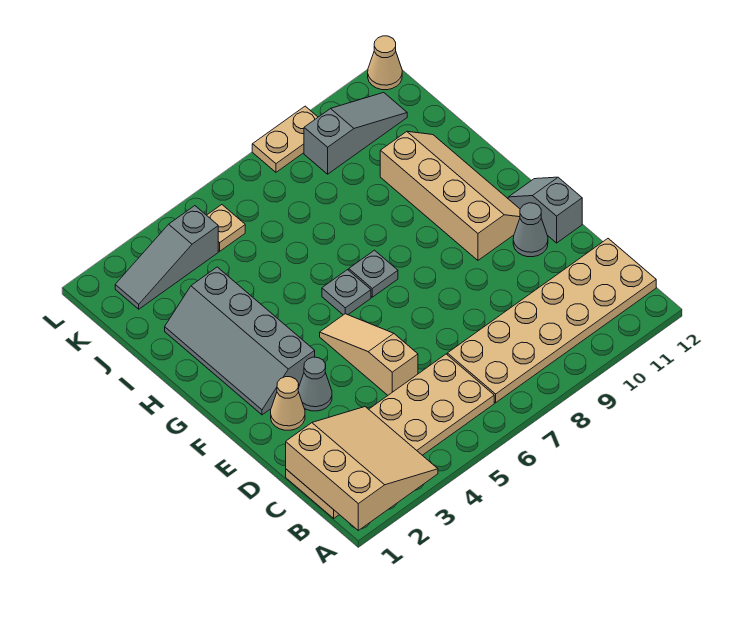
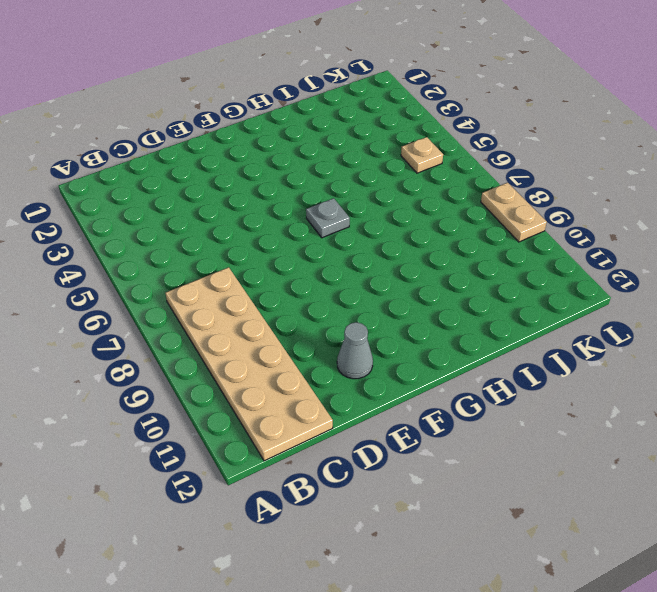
none -> tan plate B1:C6 level 1
none -> tan slope D5:F5 level 1 top D
none -> tan cone E2 level 1

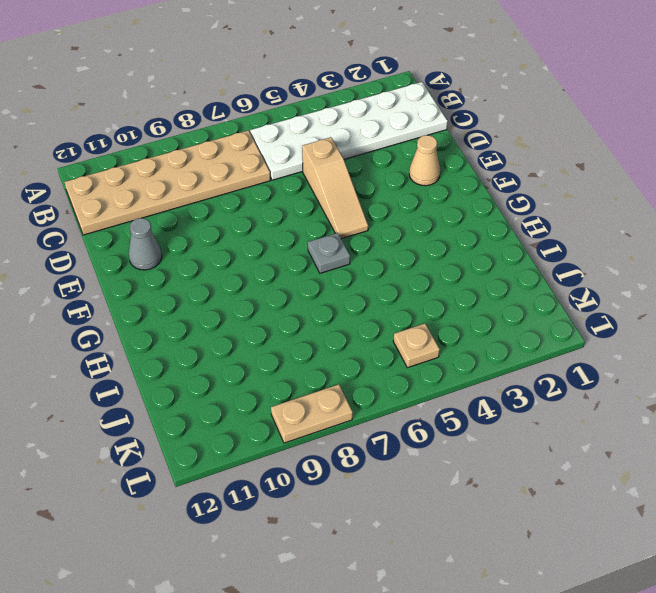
white plate B1:C6 level 1 -> tan plate B1:C6 level 1
none -> grey cone E3 level 1
none -> grey slope E12:F12 level 1 top E
none -> grey slope F2:I3 level 1 top 3

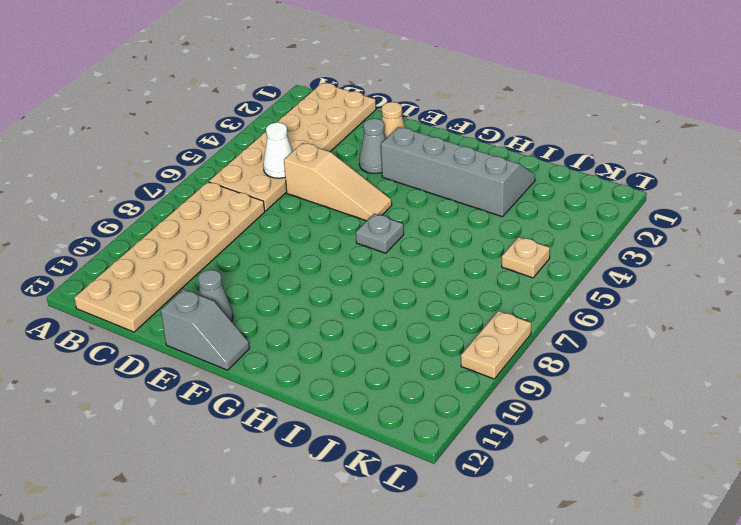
white cone C5 level 2 -> none
none -> tan slope F10:I11 level 1 top 10
none -> grey plate G7 level 1
none -> grey slope K2:K4 level 1 top 4

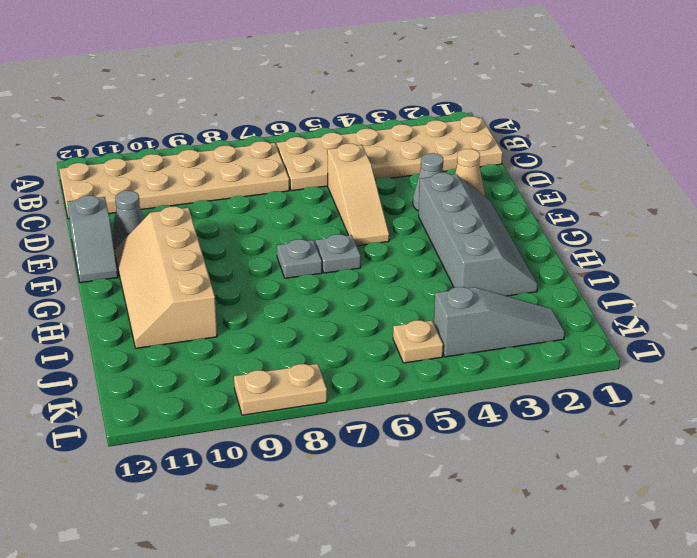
none -> grey slope K9:K11 level 1 top 9
none -> tan cone L12 level 1
none -> tan slope A1:C3 level 2 top 1

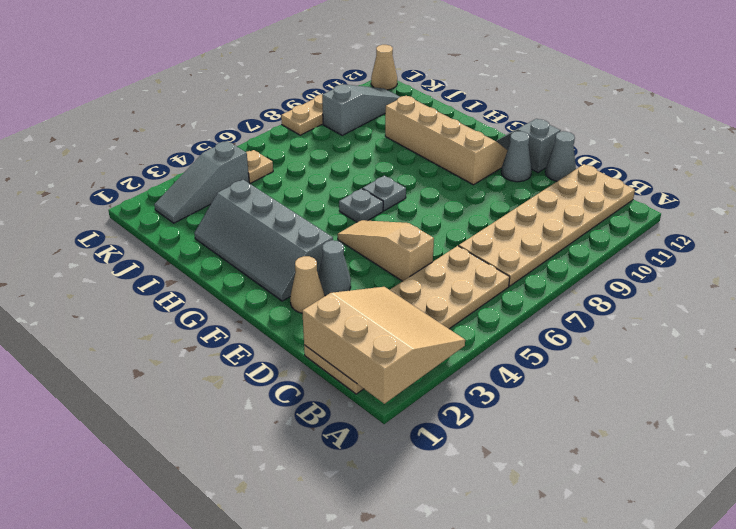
grey cone D12 level 1 -> none

